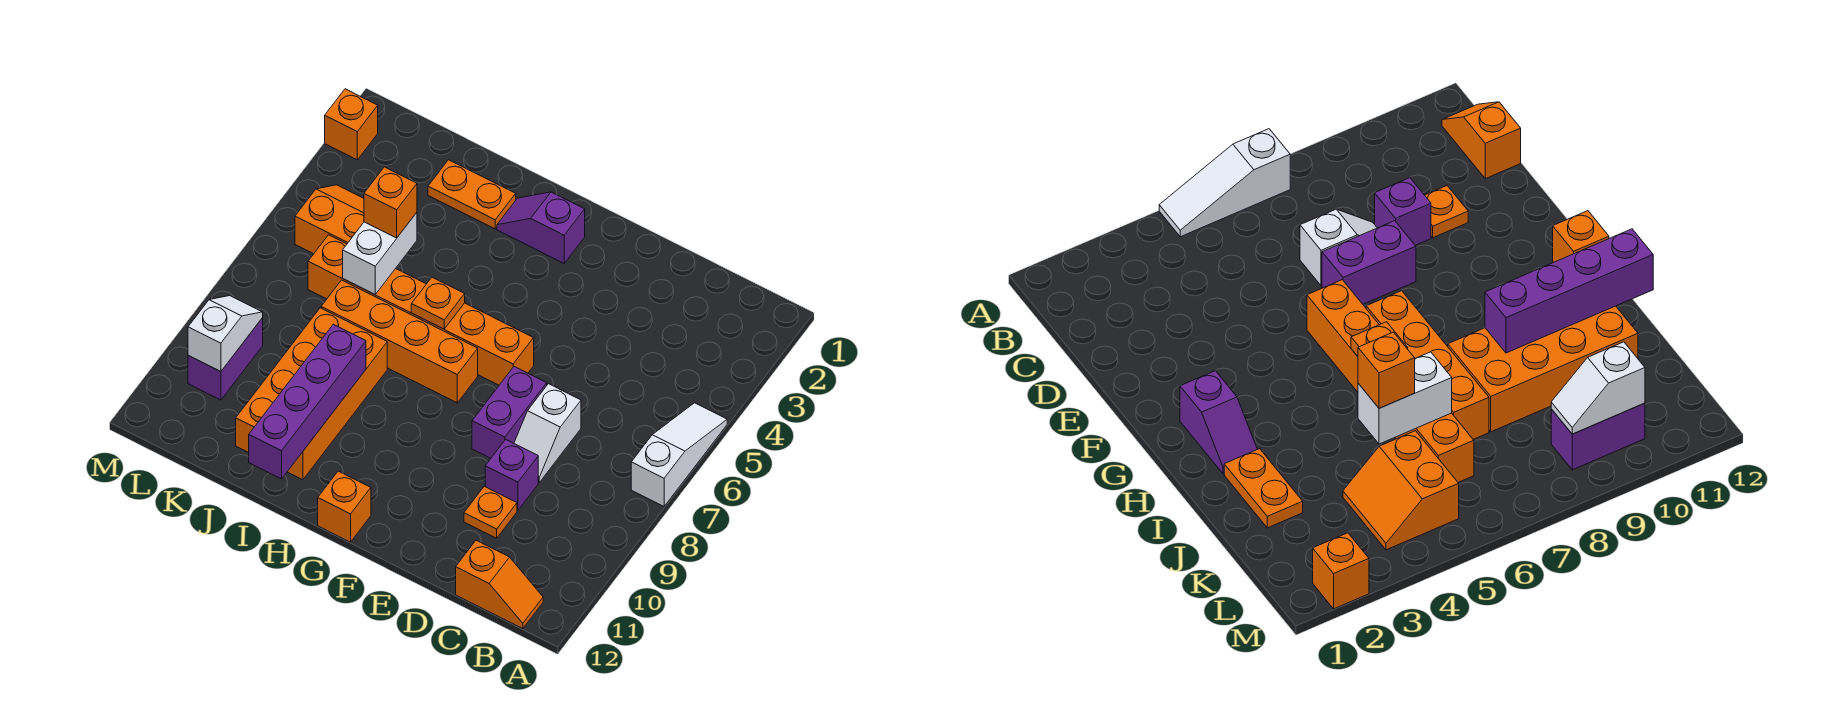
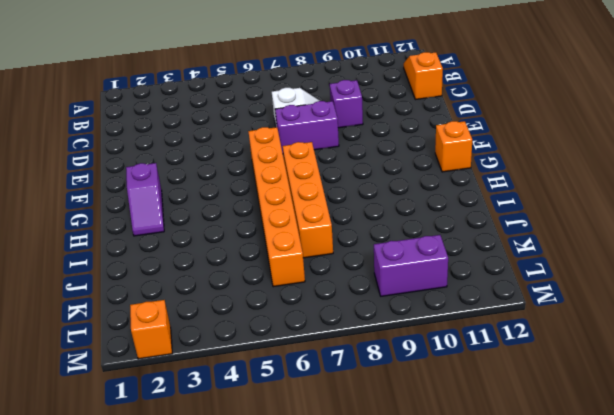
none -> white slope A5:A7 level 1 top 7
none -> orange plate D10 level 1
none -> orange plate I2:J2 level 1

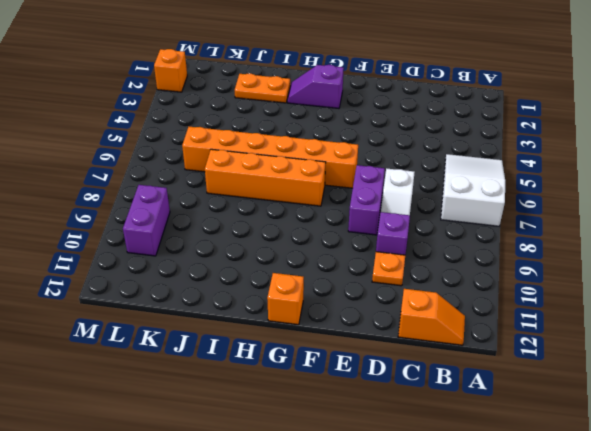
white slope A5:B7 level 1 top 7 -> white slope A5:A7 level 1 top 7
none -> orange brick I8:J11 level 1
none -> orange slope K4:L5 level 1 top 5
none -> orange plate H6 level 2

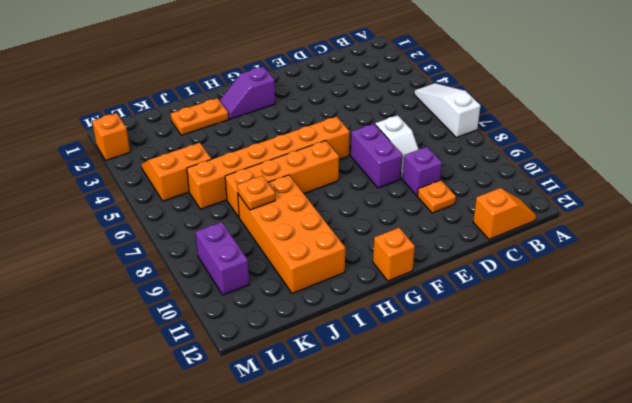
orange plate J8 level 2 -> orange plate H6 level 2
none -> purple brick I9:I12 level 2
none -> white brick J5:J6 level 2
none -> white slope L9:L10 level 2 top 10

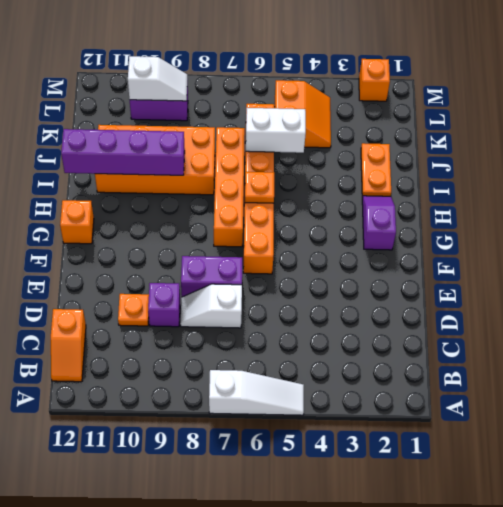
none -> orange brick J5 level 3

